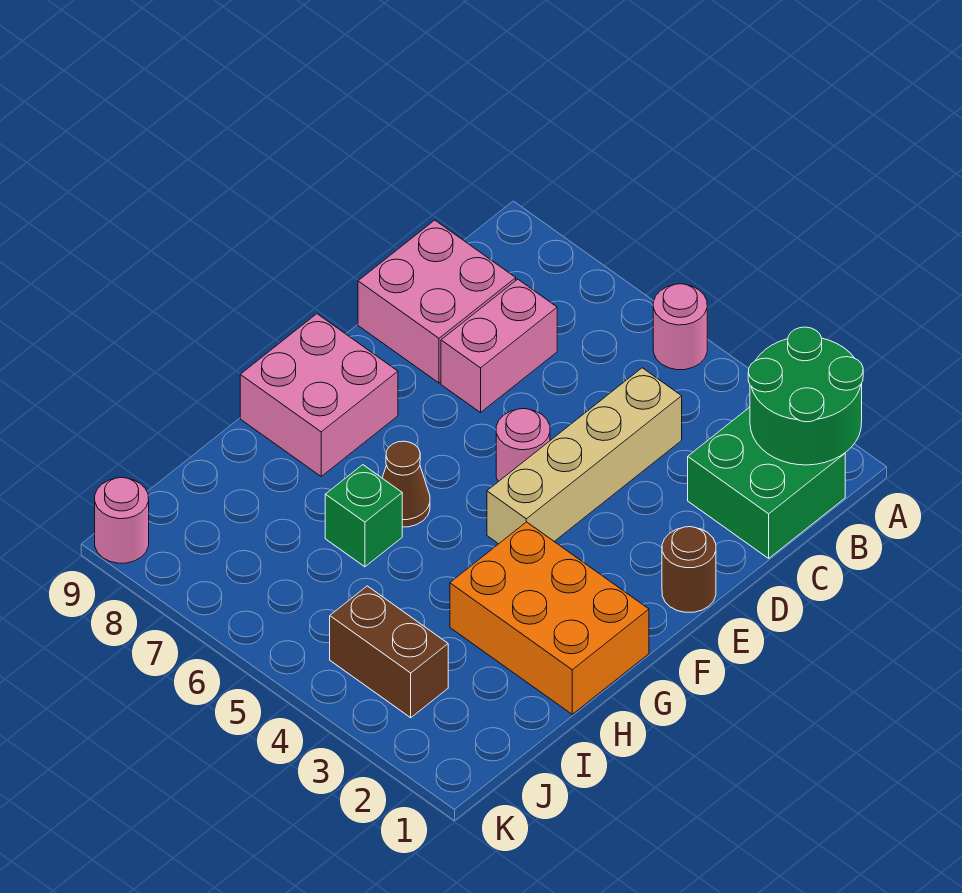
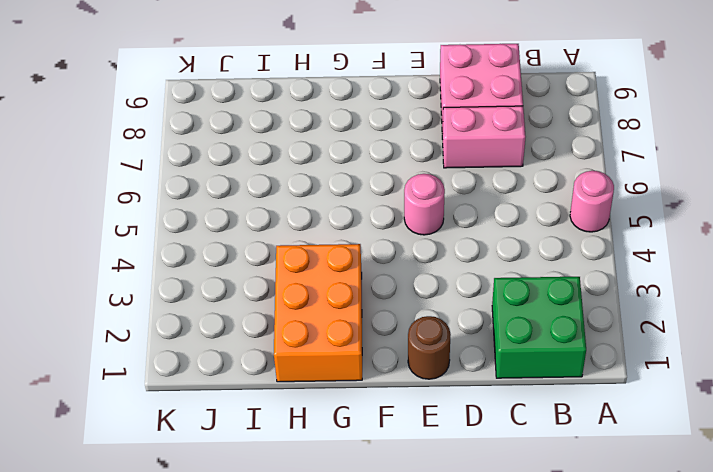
none -> tan brick C4:F4 level 1
none -> pink brick F8:G9 level 1
none -> brown cone G6 level 1

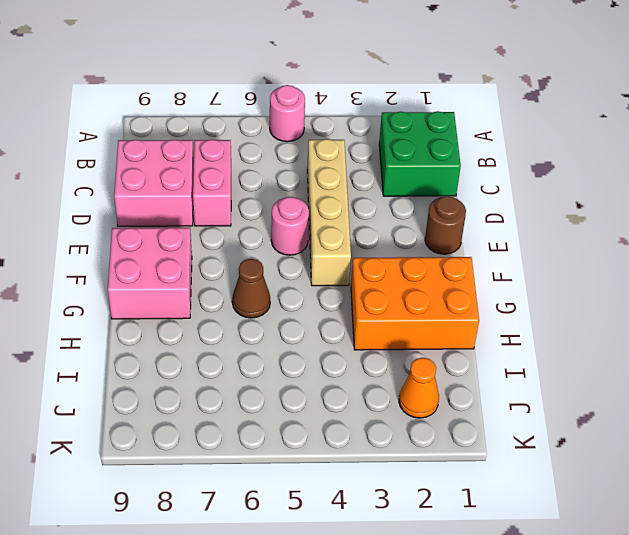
orange cone J2 level 1 -> none
none -> green brick H6 level 1
none -> brown brick J3:J4 level 1
none -> pink round brick K9 level 1

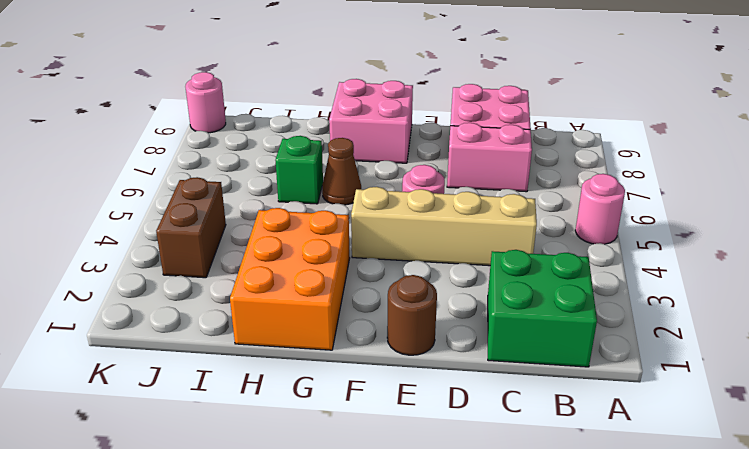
none -> green round brick A1:B2 level 2

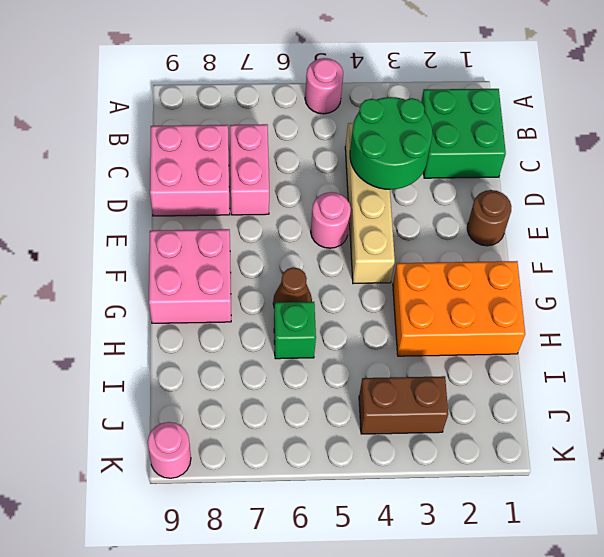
green round brick C3:D4 level 2 -> green round brick A1:B2 level 2

